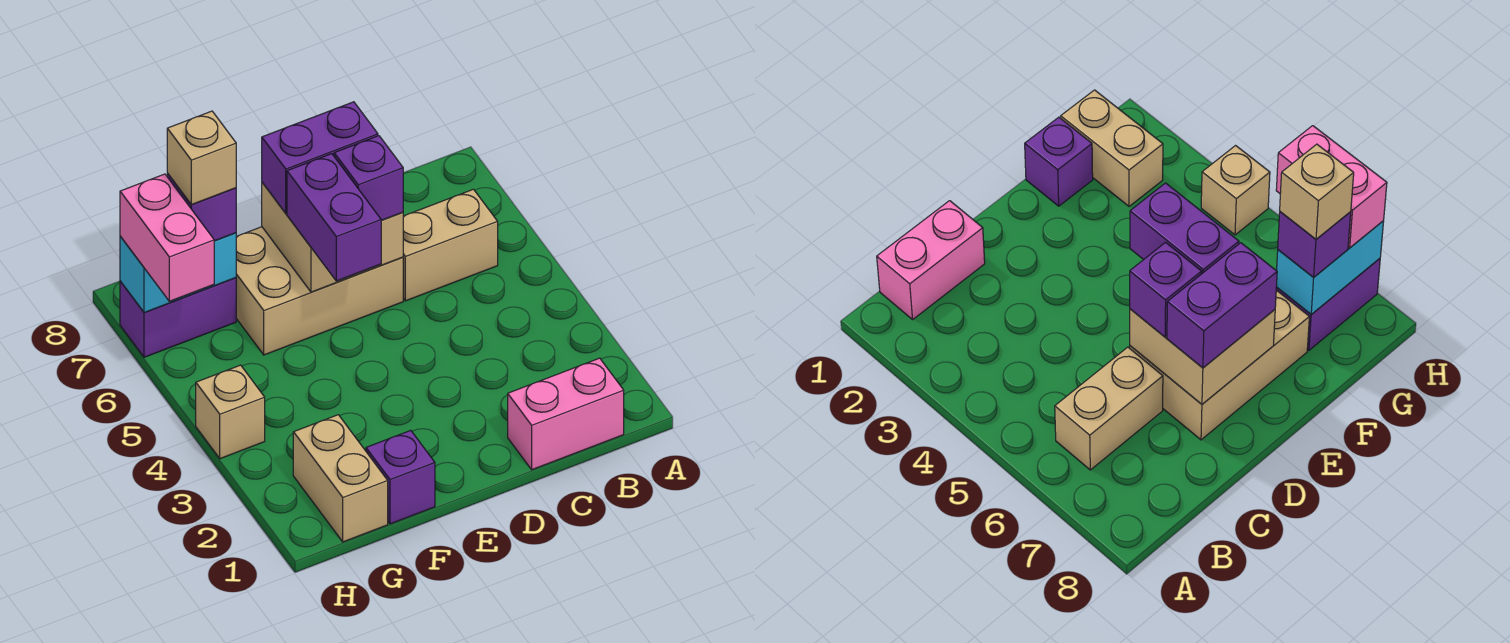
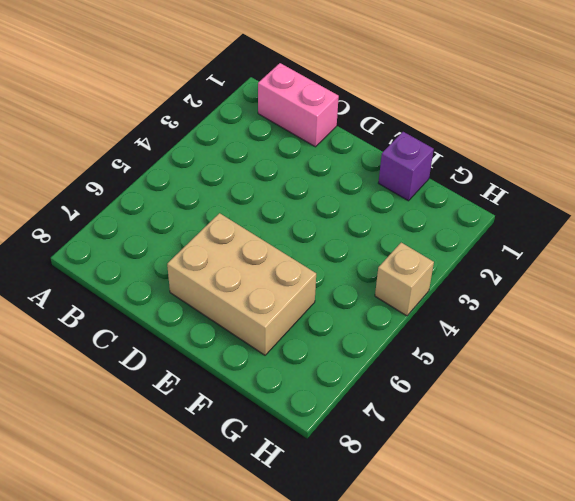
none -> tan brick B6:C6 level 1
none -> tan brick G1:G2 level 1
none -> purple brick G7:H7 level 1

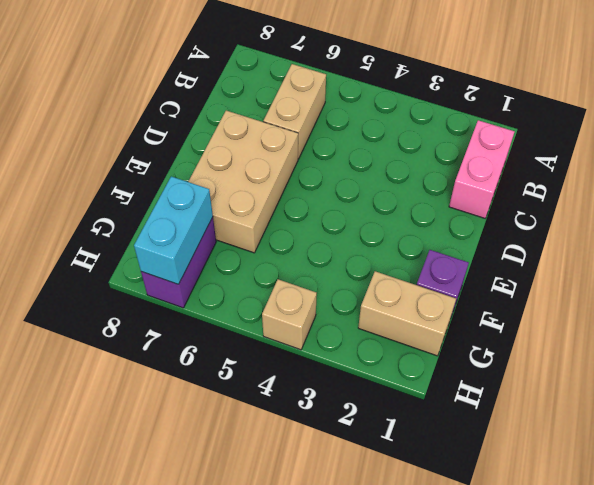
none -> tan brick D6:E7 level 2
none -> purple brick D6 level 3
none -> purple brick D7:E7 level 3

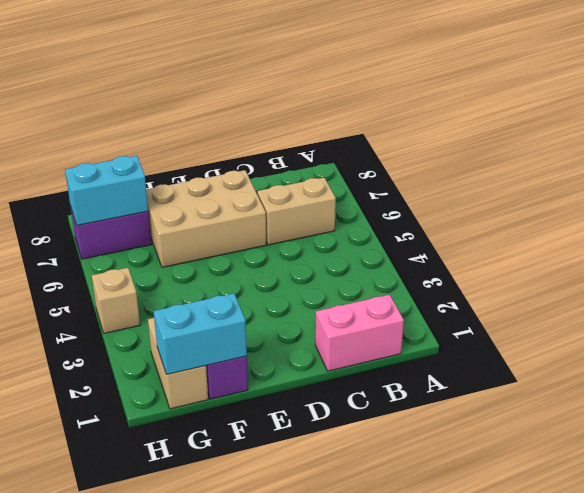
cyan brick F1:G1 level 2 -> none
none -> tan brick D6:E7 level 2
none -> purple brick D6 level 3
none -> purple brick D7:E7 level 3

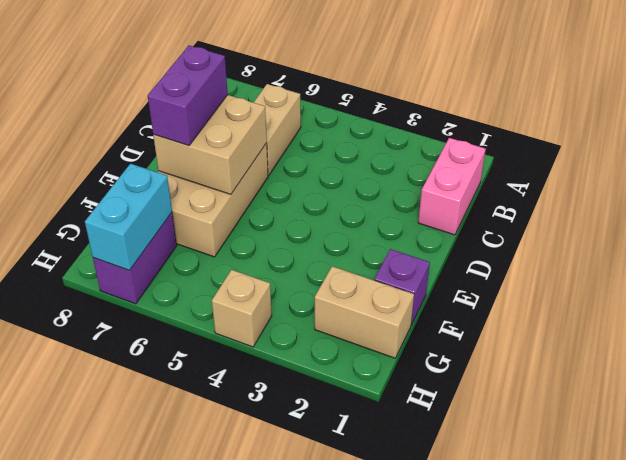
none -> purple brick D6 level 3
none -> purple brick E5:E6 level 3
none -> purple brick G7 level 3

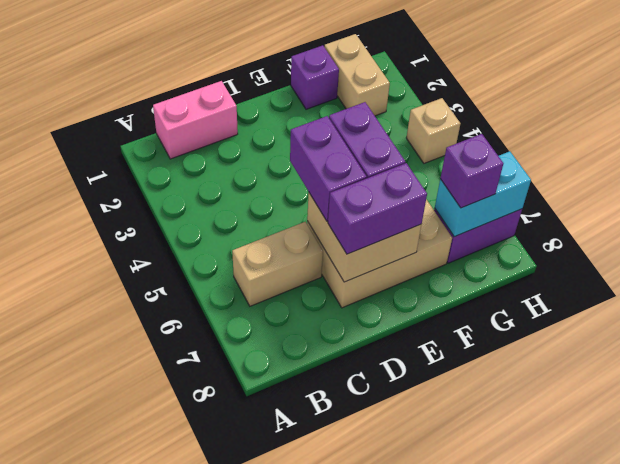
purple brick D5:D6 level 3 -> purple brick D6 level 3
none -> pink brick H6:H7 level 3
none -> tan brick G7 level 4

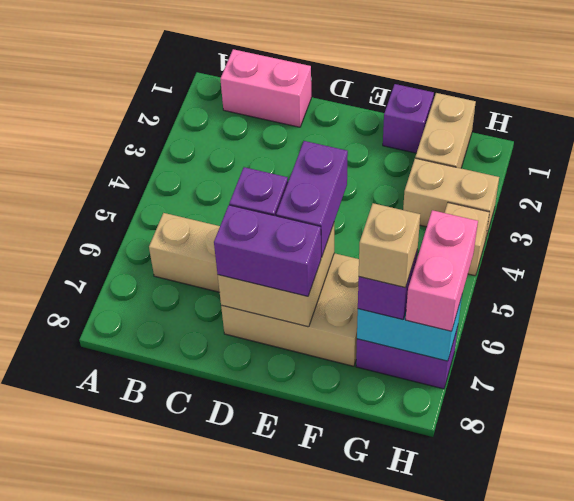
tan brick G3:H3 level 1 -> none

